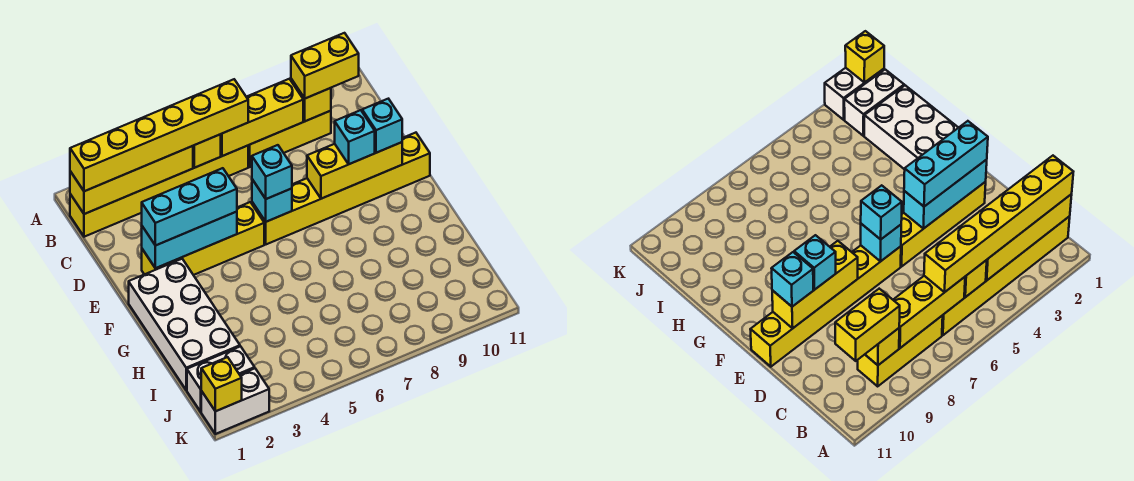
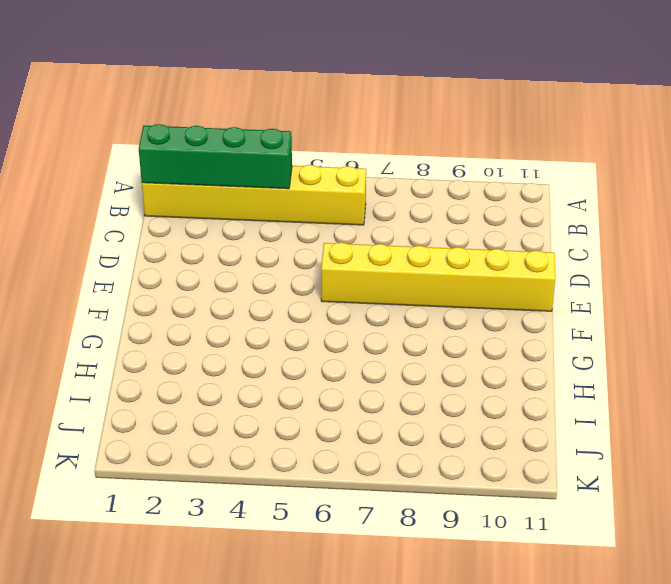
green brick B1:B4 level 2 -> yellow brick B1:B4 level 2
none -> yellow brick B7:B9 level 1
none -> yellow brick E2:E5 level 1
none -> white brick F1:I2 level 1

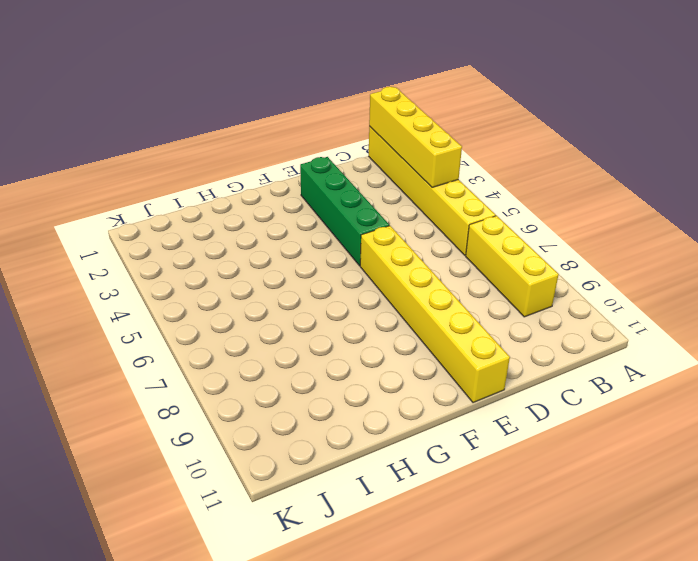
green brick E2:E5 level 1 -> yellow brick E2:E5 level 1
none -> white brick F1:I2 level 1
none -> white brick J1:J2 level 1
none -> white brick K1:K2 level 1

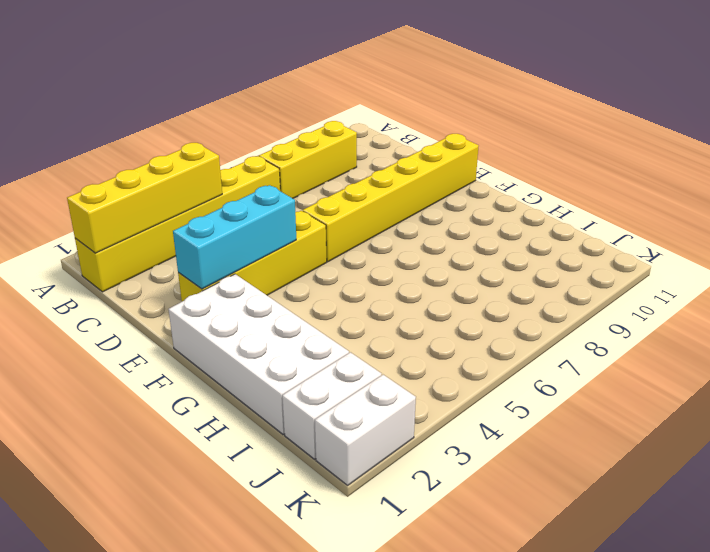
none -> yellow brick B5 level 2
none -> yellow brick B6:B8 level 2
none -> yellow brick B9 level 2

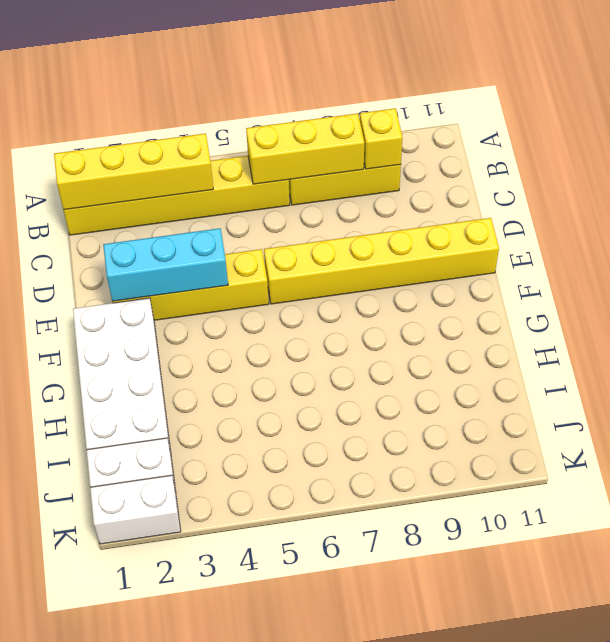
none -> yellow brick B5 level 2
none -> cyan brick E6 level 2
none -> yellow brick E8:E10 level 2

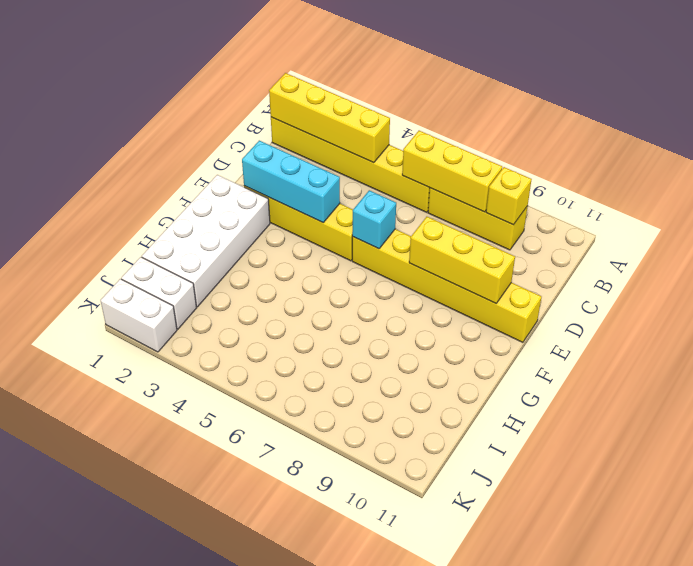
none -> yellow brick B5 level 2
none -> yellow brick K1 level 2
none -> yellow brick B1:B6 level 3

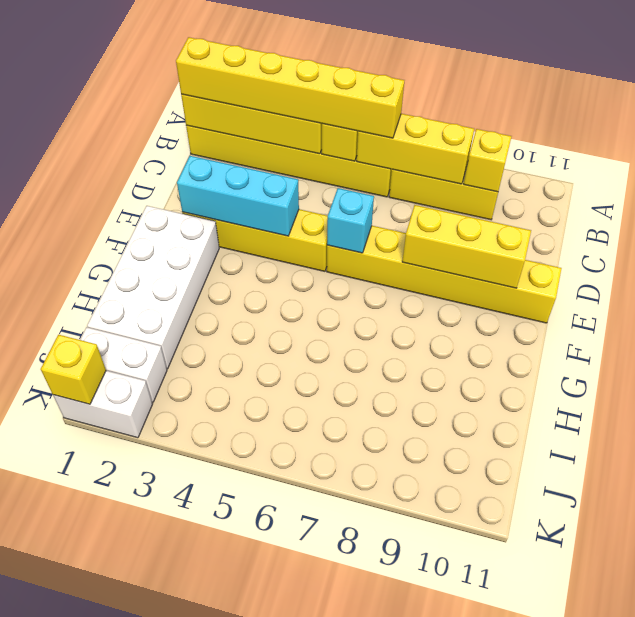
none -> yellow brick B9:B10 level 3
none -> cyan brick E2:E4 level 3
none -> cyan brick E6 level 3

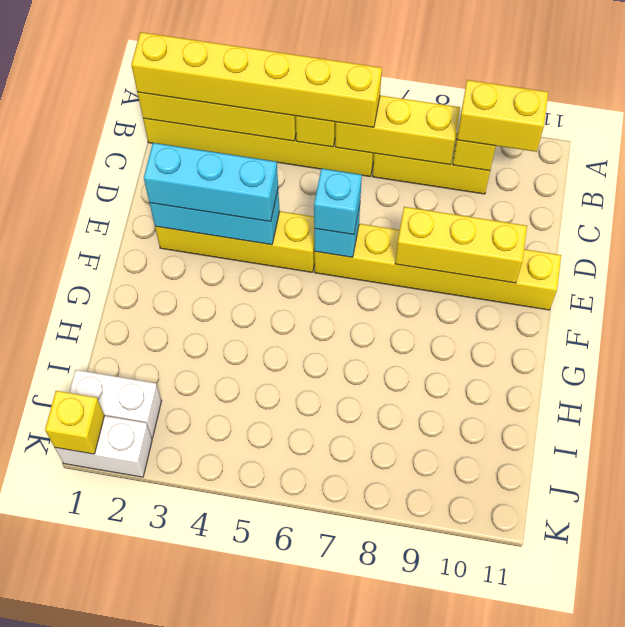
none -> white brick F1:I2 level 1
none -> cyan brick E9 level 3
none -> cyan brick E10 level 3

